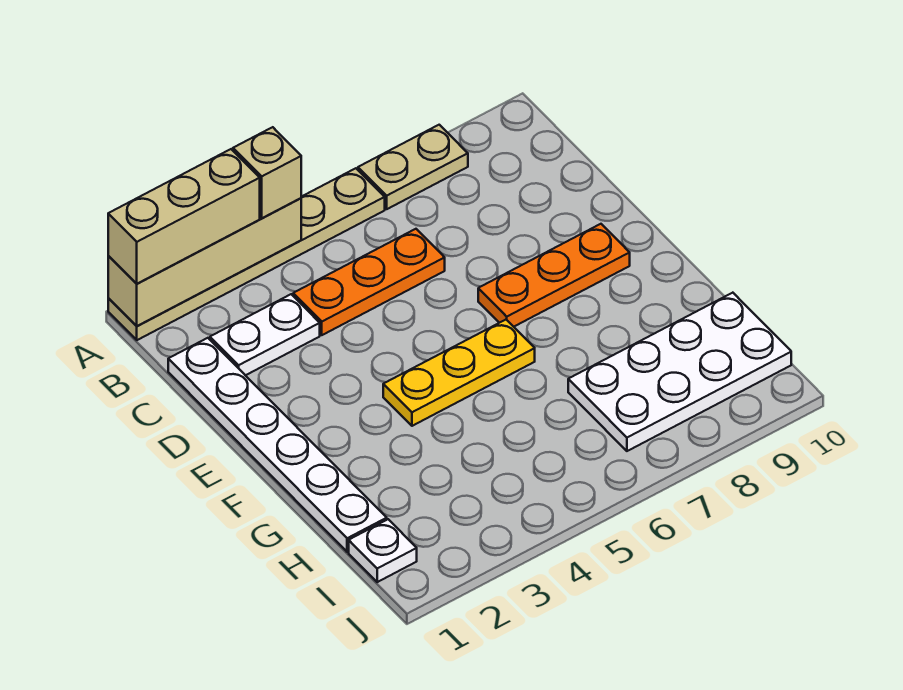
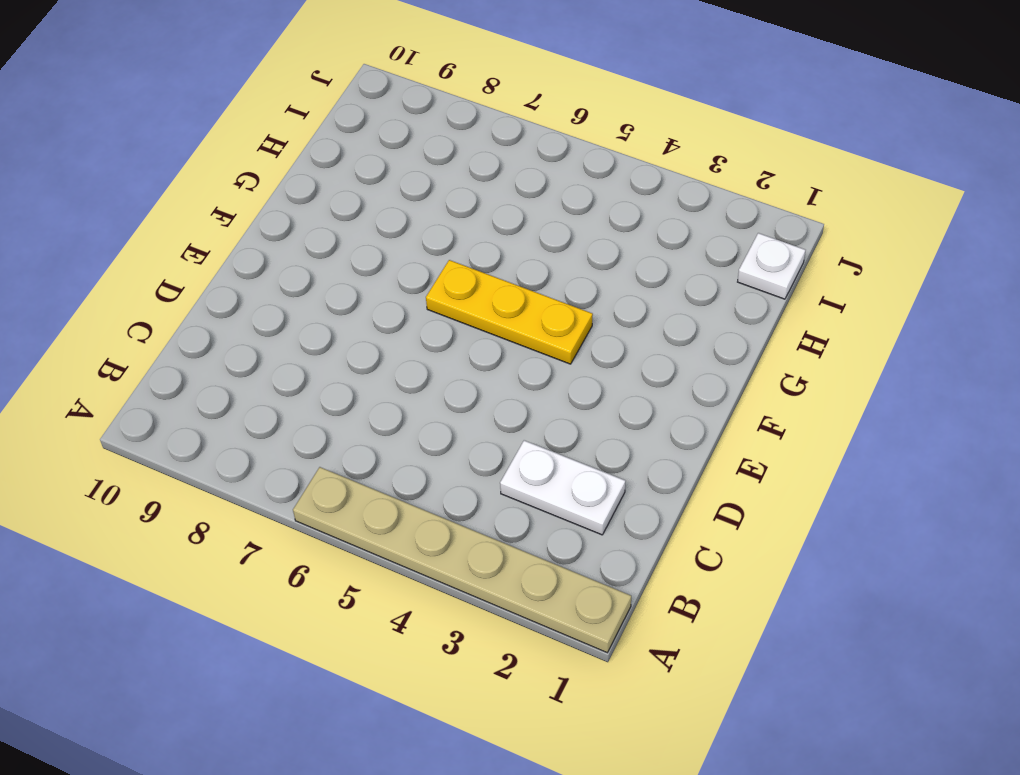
none -> tan plate A7:A8 level 1
none -> white plate C1:H1 level 1
none -> orange plate C4:C6 level 1

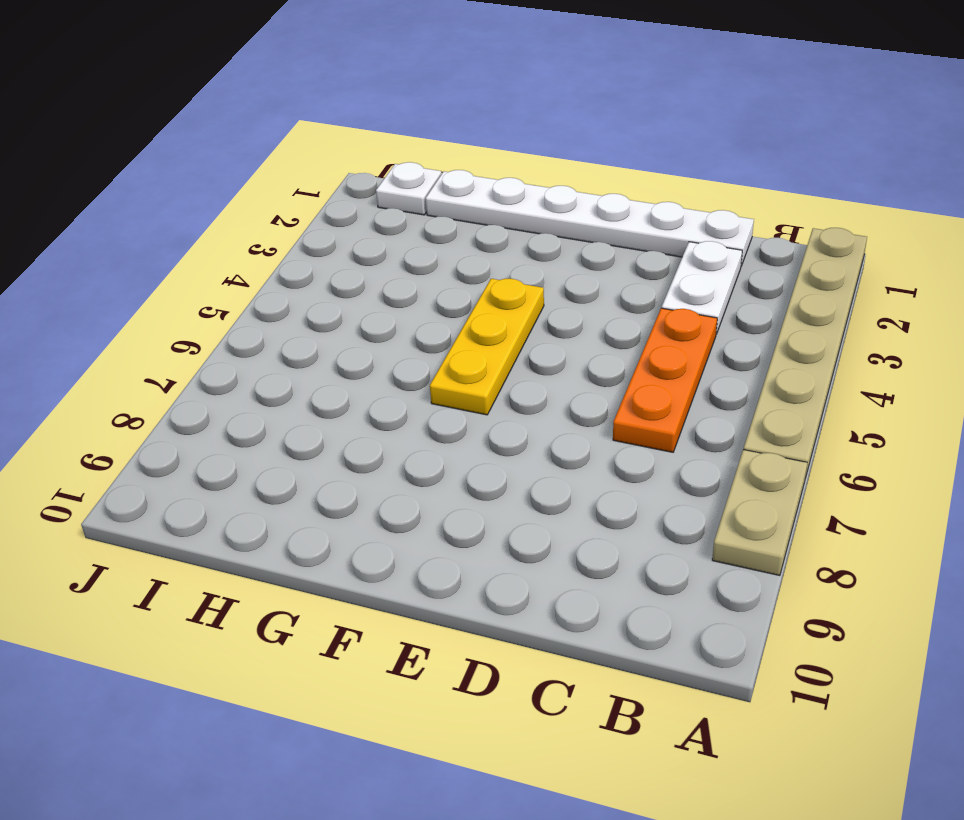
none -> orange plate E7:E9 level 1
none -> white plate H7:I10 level 1
none -> tan brick A1:A4 level 2

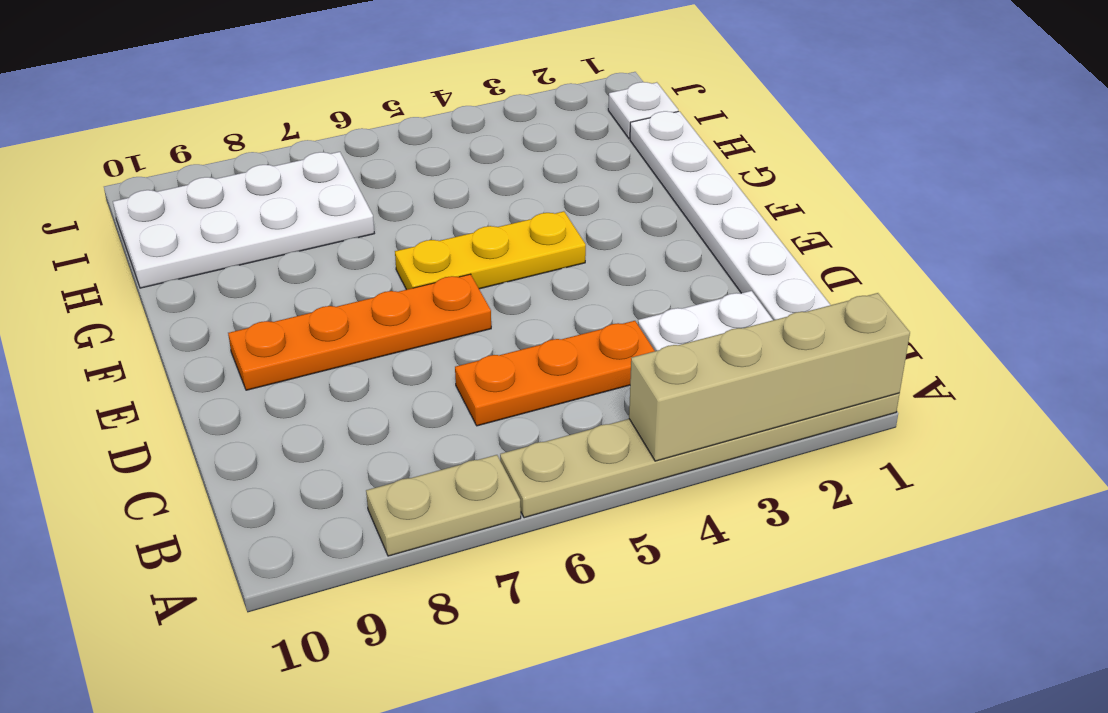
orange plate E6:E9 level 1 -> orange plate E7:E9 level 1
none -> tan brick A1:A3 level 3
none -> tan brick A4 level 3

